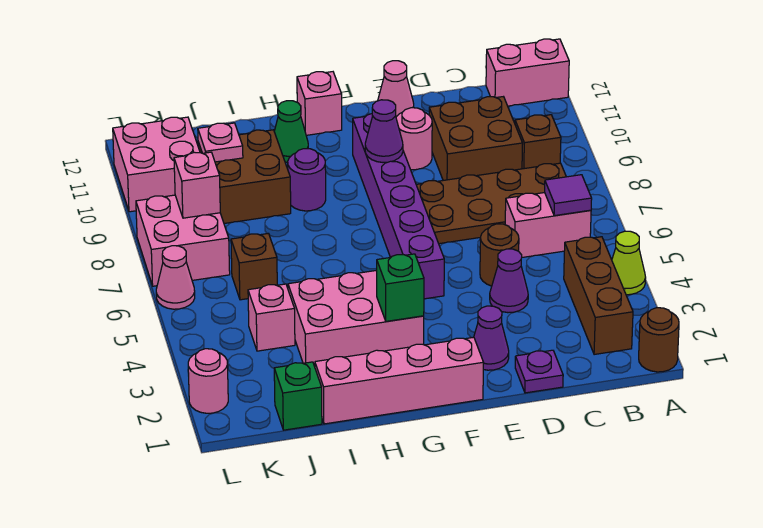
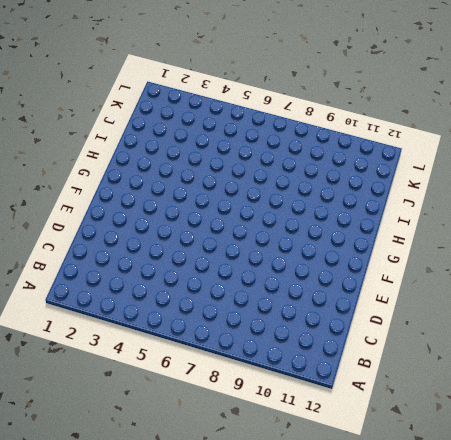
none -> brown round brick A1 level 1
none -> lime cone A4 level 1
none -> pink brick A12:B12 level 1
none -> brown brick B2:B4 level 1

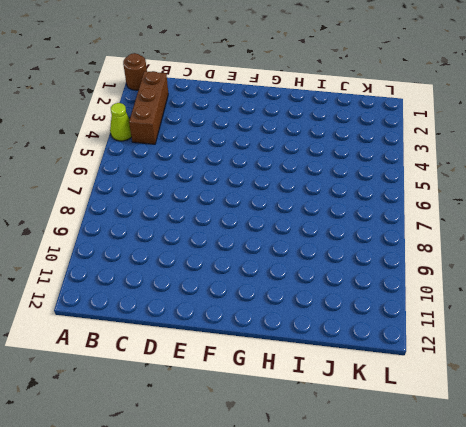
none -> pink brick A12:B12 level 1
none -> pink brick B6:C6 level 1
none -> brown plate B7:E8 level 1
none -> brown brick B9 level 1

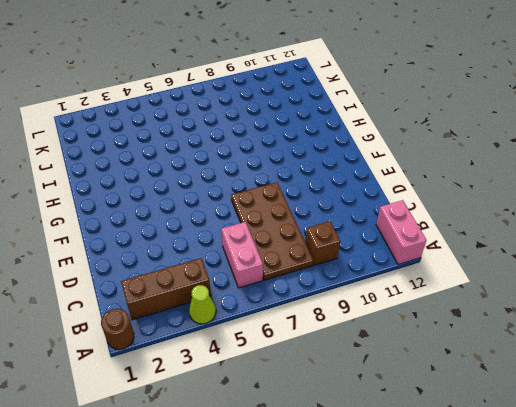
none -> brown brick C9:D10 level 1
none -> purple plate D1 level 1
none -> purple cone D4 level 1
none -> brown round brick D5 level 1

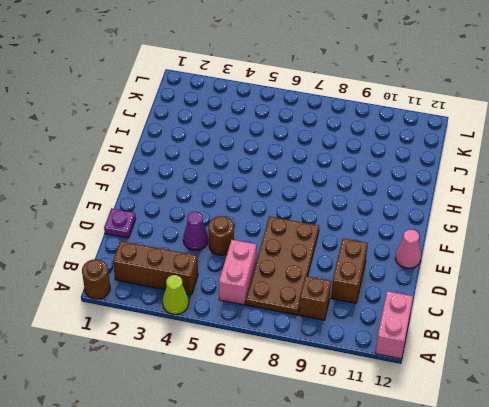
brown brick C10:D10 level 1 -> brown brick C9:D10 level 1
none -> purple cone E2 level 1
none -> pink round brick E10 level 1
none -> pink brick F1:I1 level 1
none -> purple brick F5:F10 level 1

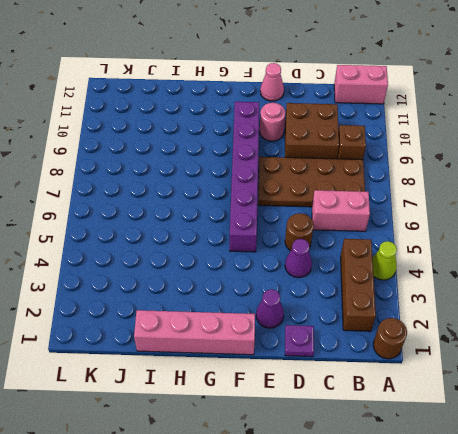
none -> pink brick G3:I4 level 1
none -> pink brick G12 level 1
none -> purple round brick H9 level 1
none -> green cone H11 level 1

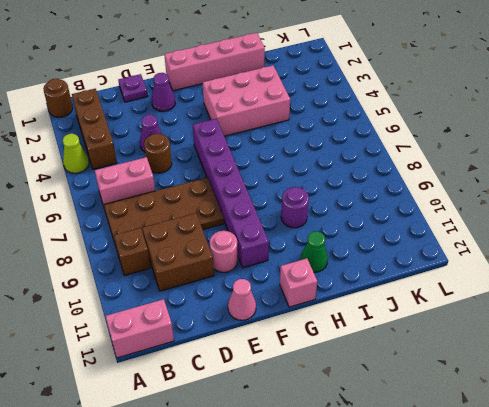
none -> brown brick I9:J10 level 1
none -> green brick J1 level 1
none -> pink brick J4 level 1
none -> brown brick J6 level 1

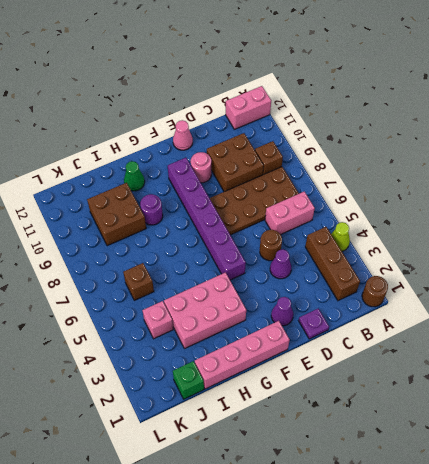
none -> pink brick G12 level 1
none -> pink brick K7:L8 level 1
none -> pink brick K10:L11 level 1
none -> pink round brick L2 level 1

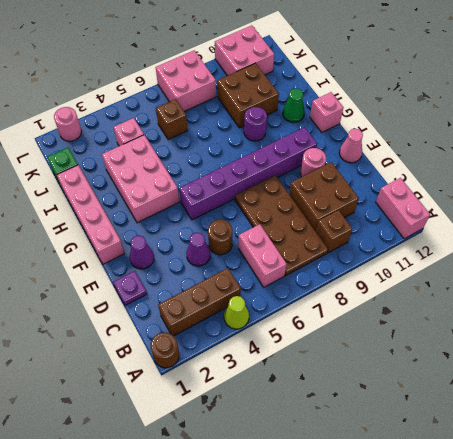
none -> pink cone L6 level 1
none -> purple tile B6 level 2
none -> purple cone F9 level 2
none -> green brick G3 level 2

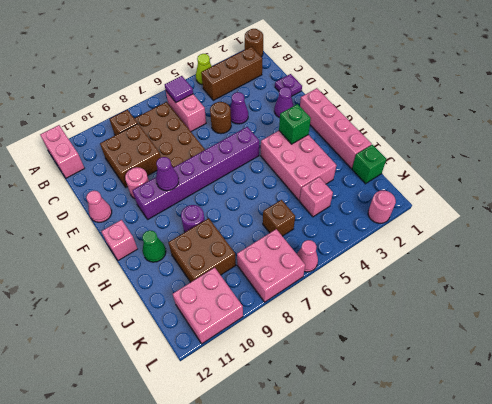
none -> pink plate J10 level 2
none -> pink brick K8 level 2

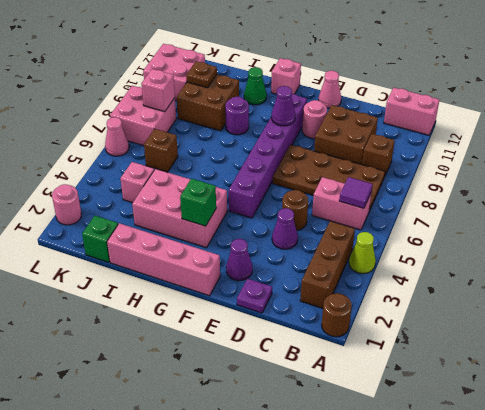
brown plate J10 level 2 -> pink plate J10 level 2

